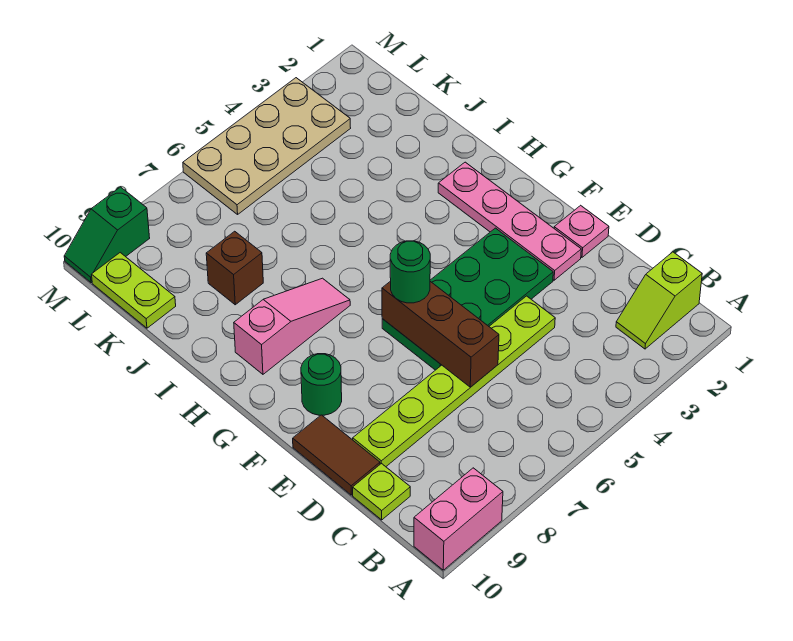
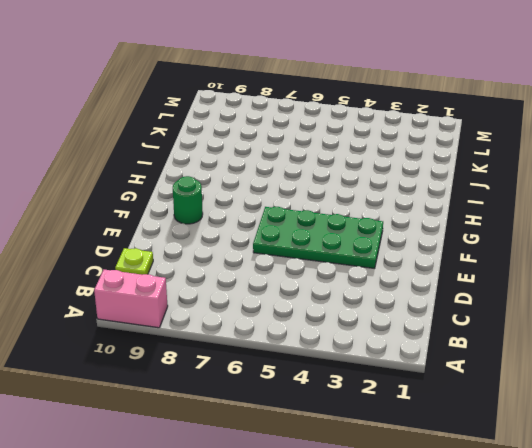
none -> lime slope B1:B2 level 1 top 1
none -> lime plate D4:D9 level 1
none -> brown tile D10:E10 level 1

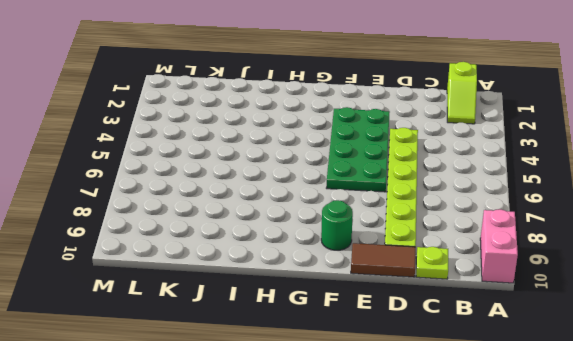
none -> pink plate E1 level 1
none -> pink plate E2:H2 level 1
none -> pink slope H7:H9 level 1 top 9

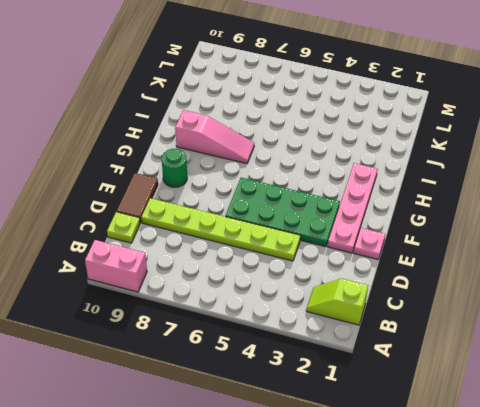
none -> brown brick J8 level 1
none -> lime plate K10:L10 level 1
none -> tan plate L3:M6 level 1

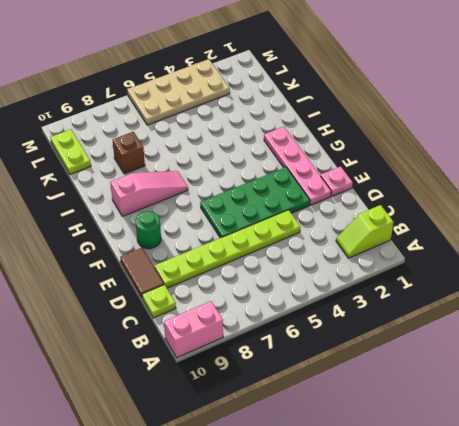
none -> green slope M9:M10 level 1 top 9
none -> brown brick D6:F6 level 2
none -> green round brick F6 level 3

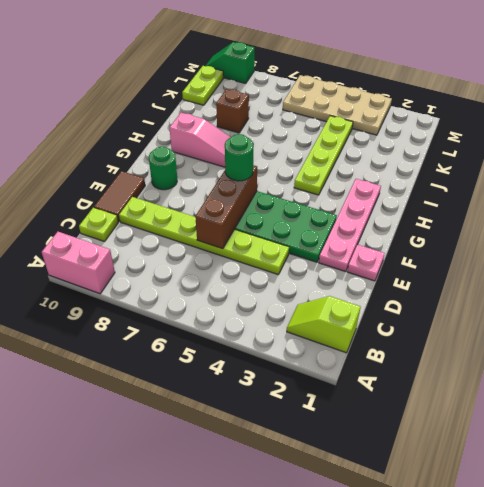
lime plate H4:K4 level 1 -> none

